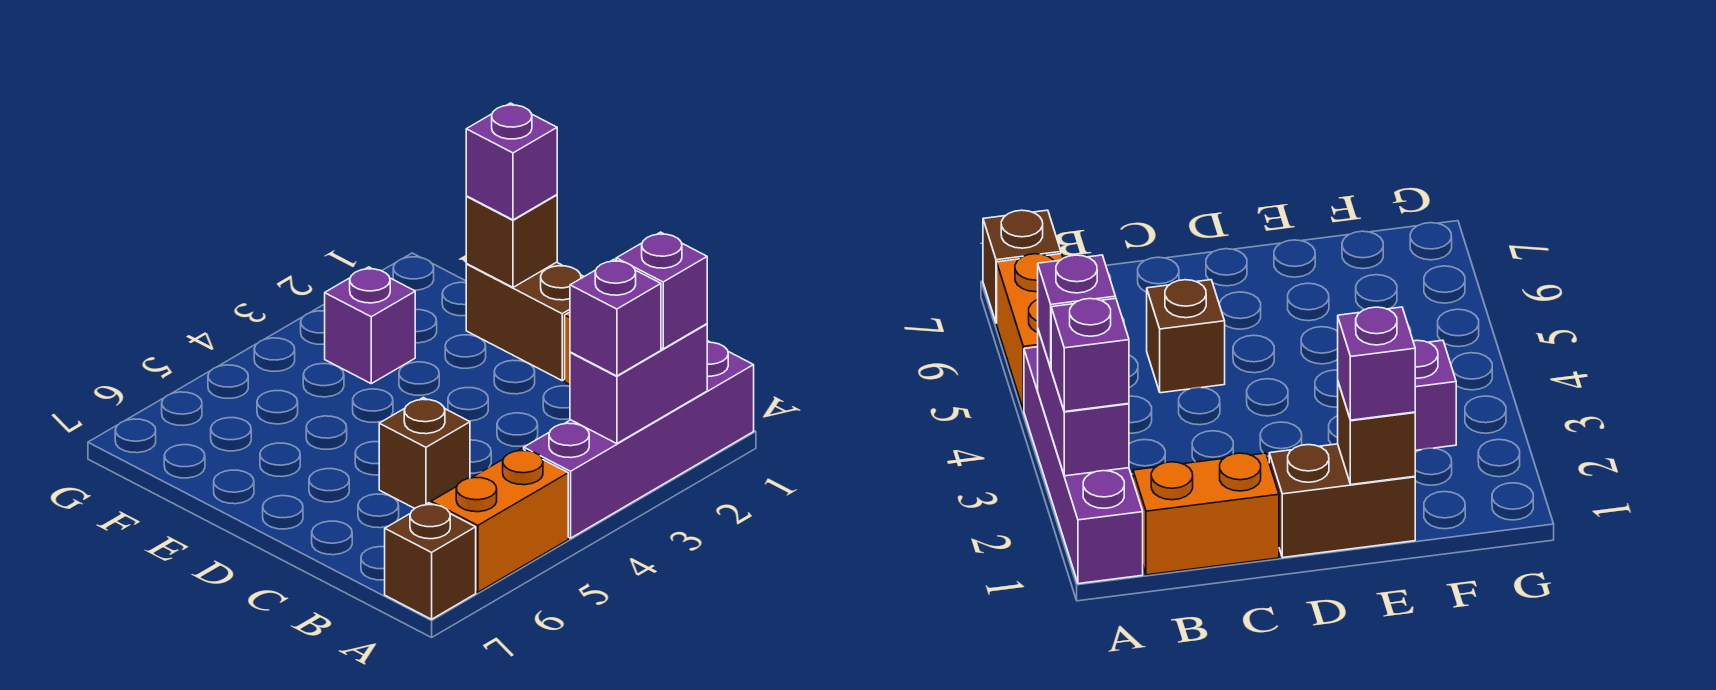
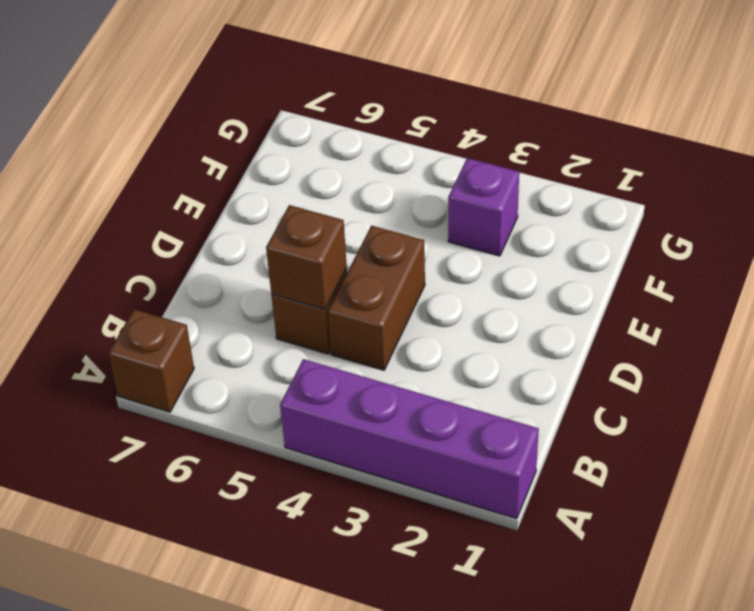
brown brick C4:D4 level 1 -> brown brick D1:E1 level 1
brown brick C5 level 2 -> brown brick E1 level 2
none -> orange brick A5:A6 level 1
none -> orange brick B1:C1 level 1
none -> purple brick A2:A3 level 2

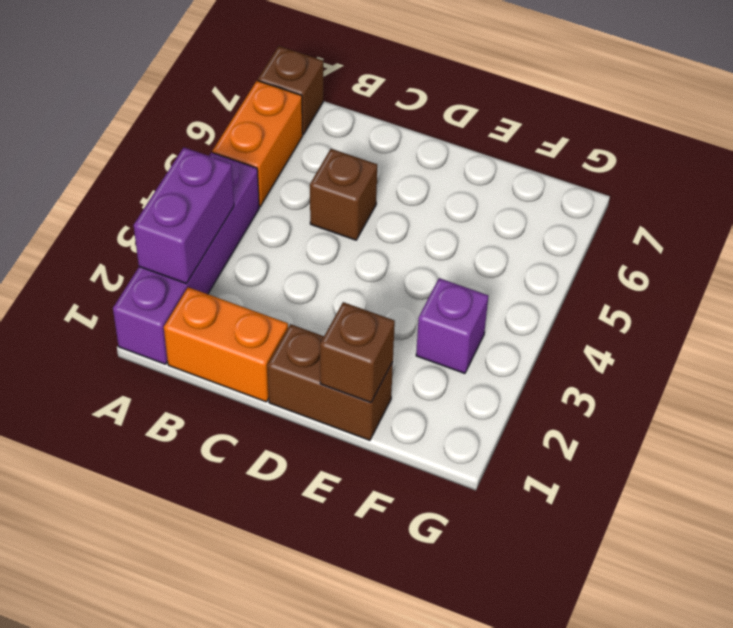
none -> purple brick A2 level 3
none -> purple brick A3 level 3
none -> purple brick E1 level 3

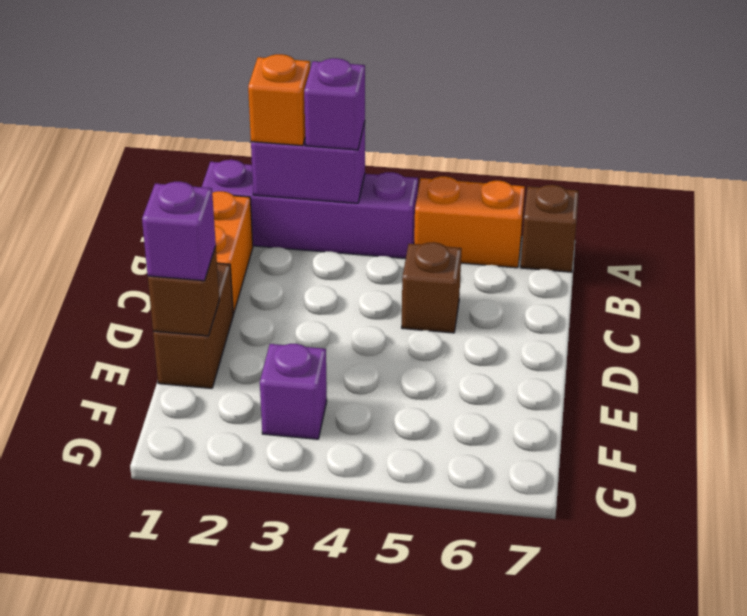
orange brick A2 level 3 -> purple brick A2 level 3

